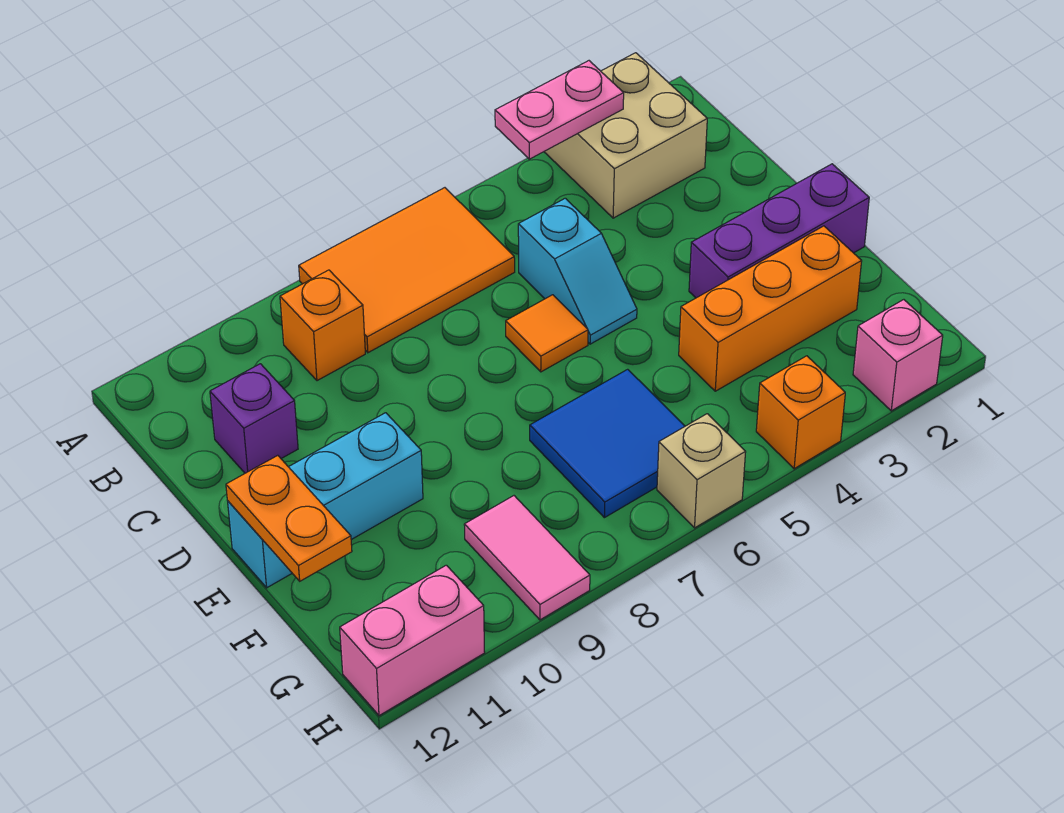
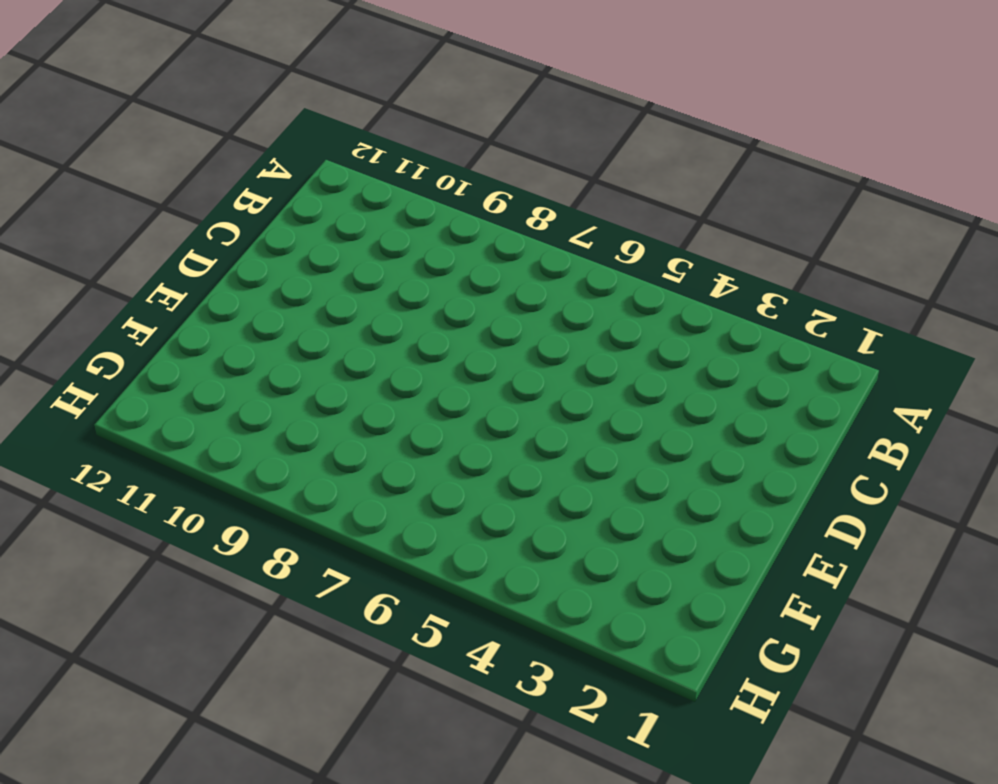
none -> tan brick A2:B3 level 1
none -> orange tile A6:B8 level 1
none -> orange brick B9 level 1

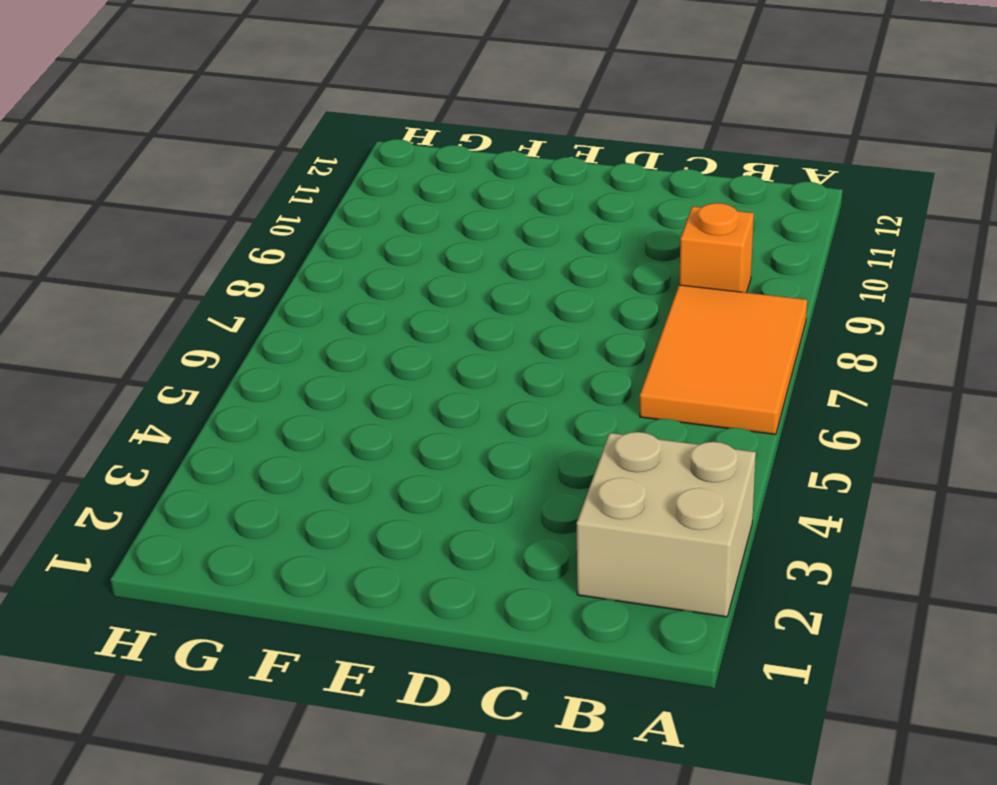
none -> cyan slope C5:D5 level 1 top C
none -> purple brick C11 level 1
none -> orange tile D6 level 1

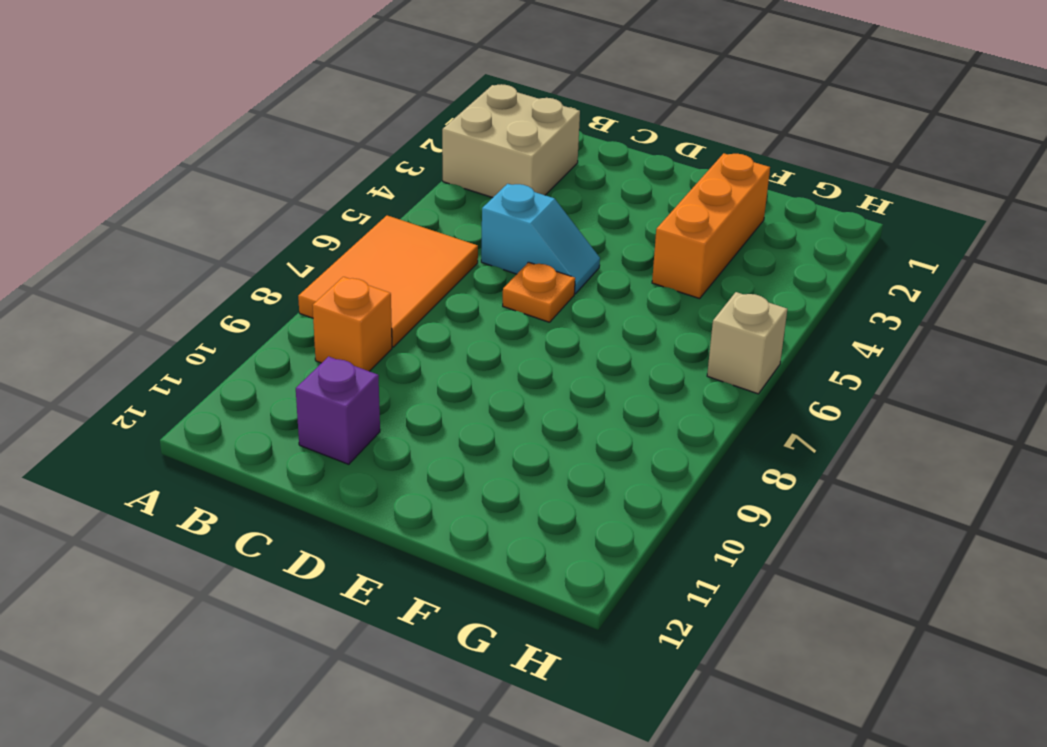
orange plate D6 level 1 -> orange tile D6 level 1
none -> purple brick E1:E3 level 1
none -> cyan brick E10:E12 level 1
none -> blue tile F6:G7 level 1

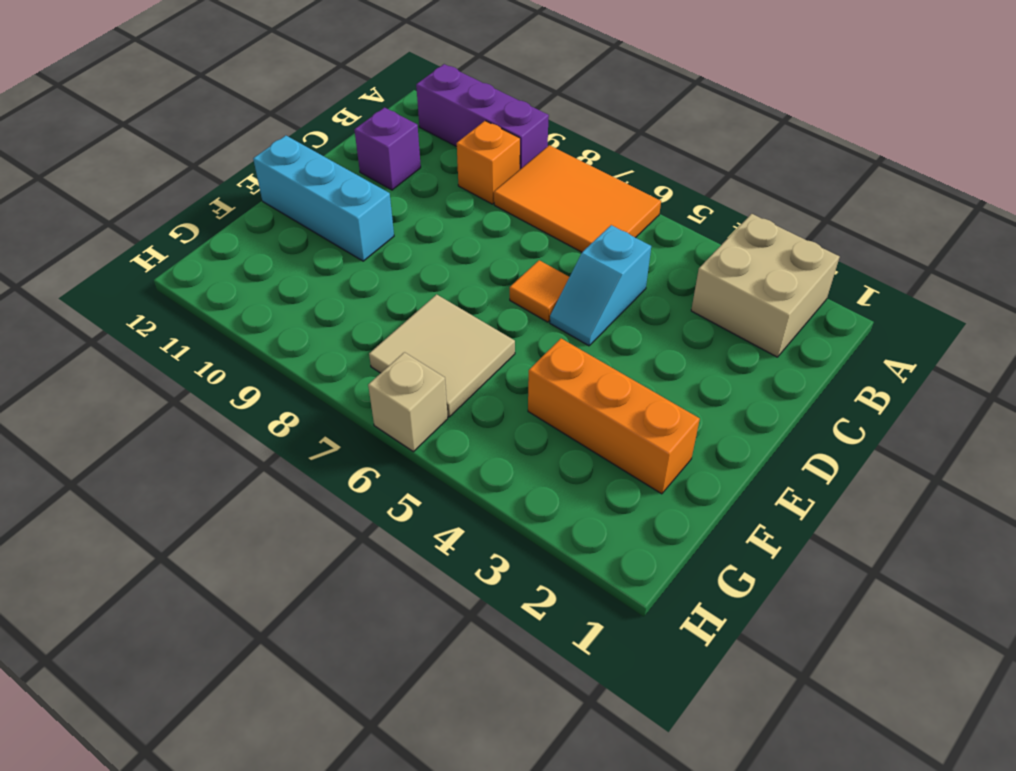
purple brick A9:A11 level 1 -> purple brick E1:E3 level 1
tan tile F6:G7 level 1 -> blue tile F6:G7 level 1
none -> pink tile G9:H9 level 1
none -> pink brick H2 level 1
none -> orange brick H4 level 1

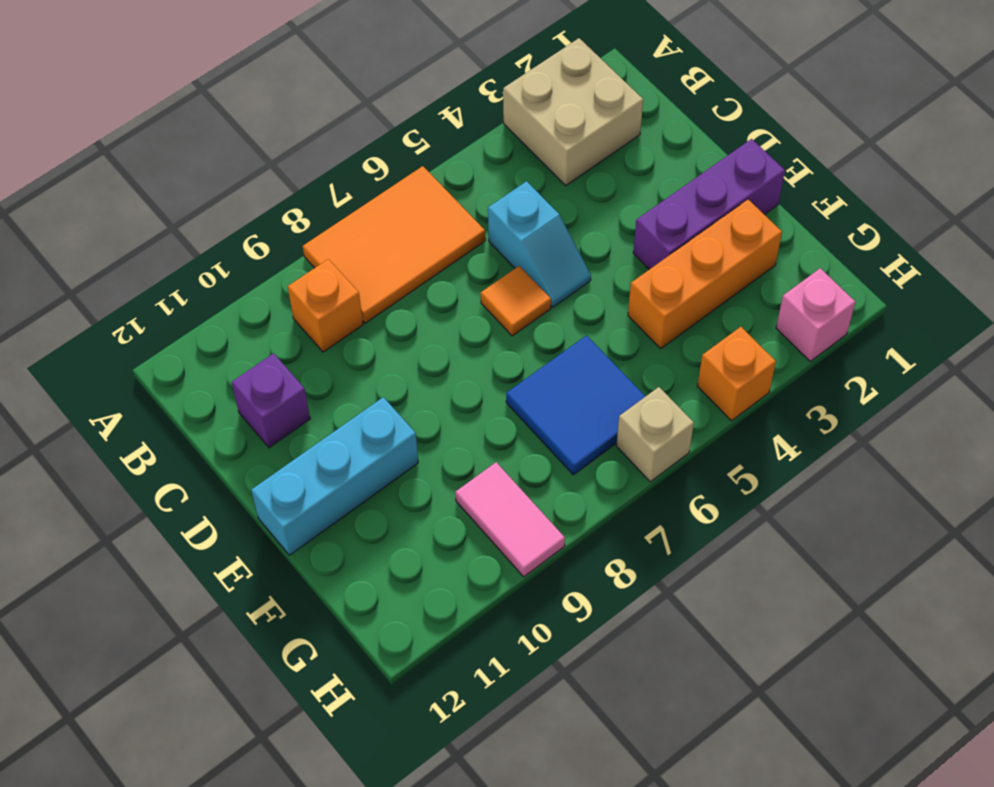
none -> pink brick H11:H12 level 1
none -> pink plate A3:A4 level 2
none -> orange plate E12:F12 level 2

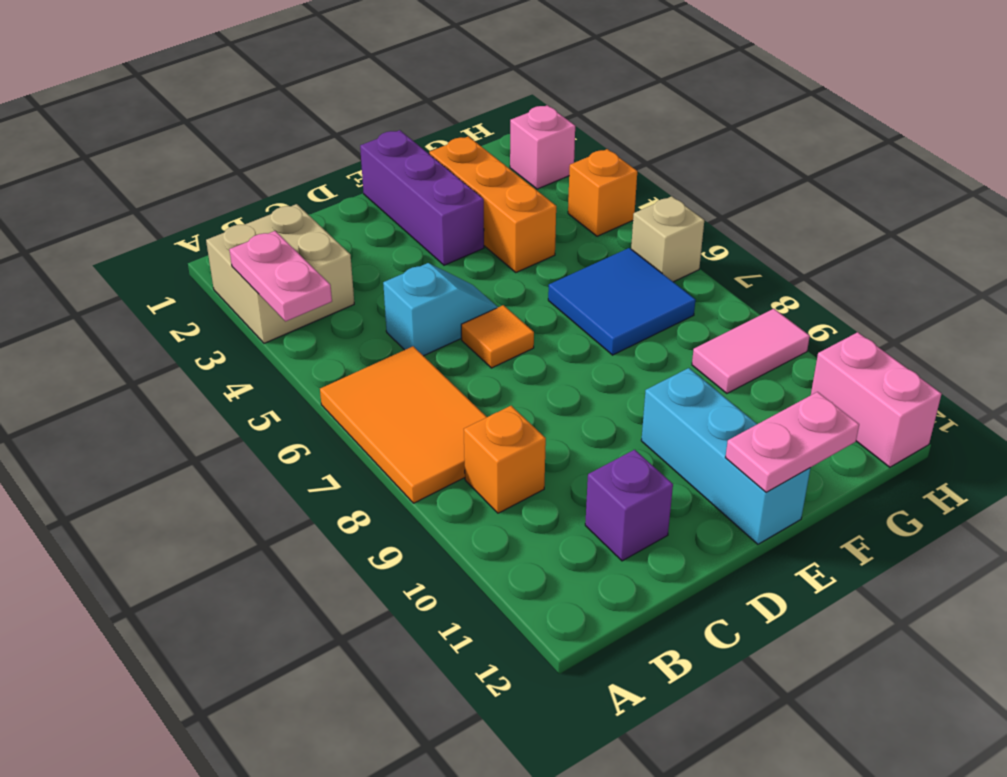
pink plate E12:F12 level 2 -> orange plate E12:F12 level 2

